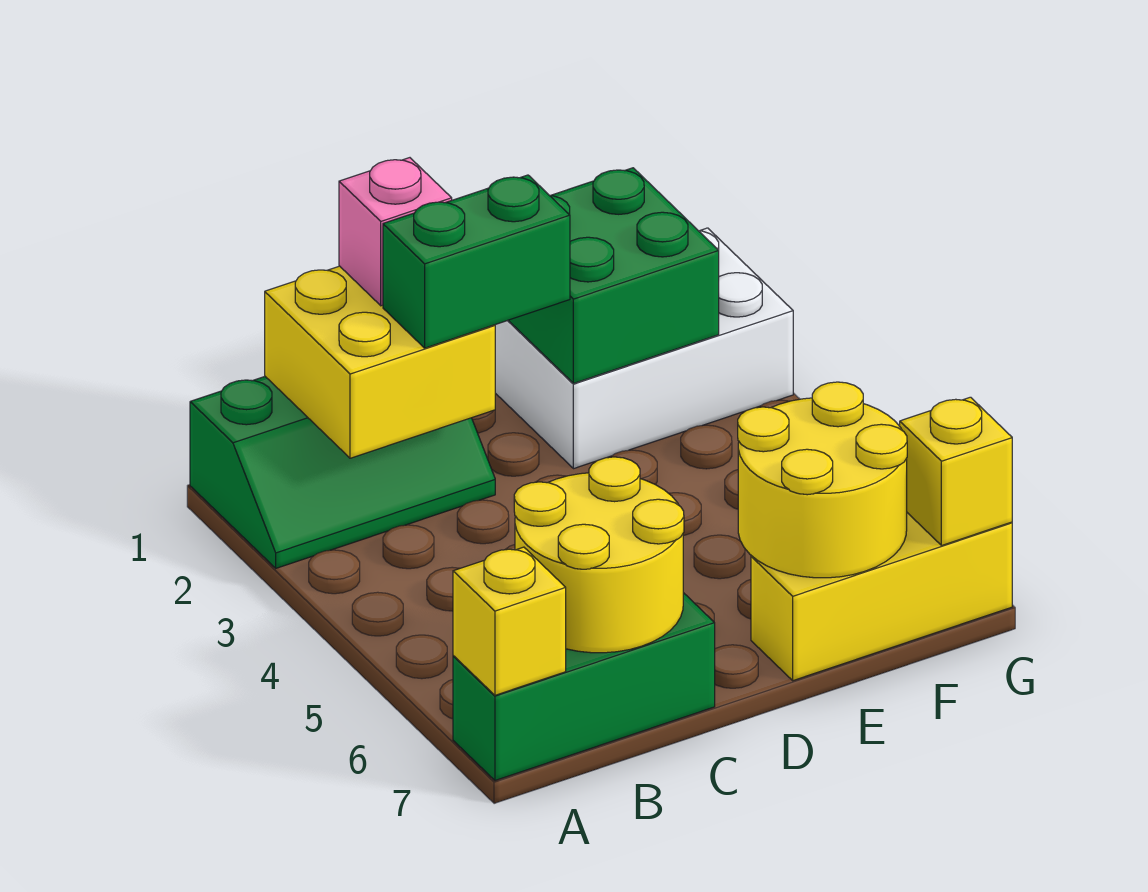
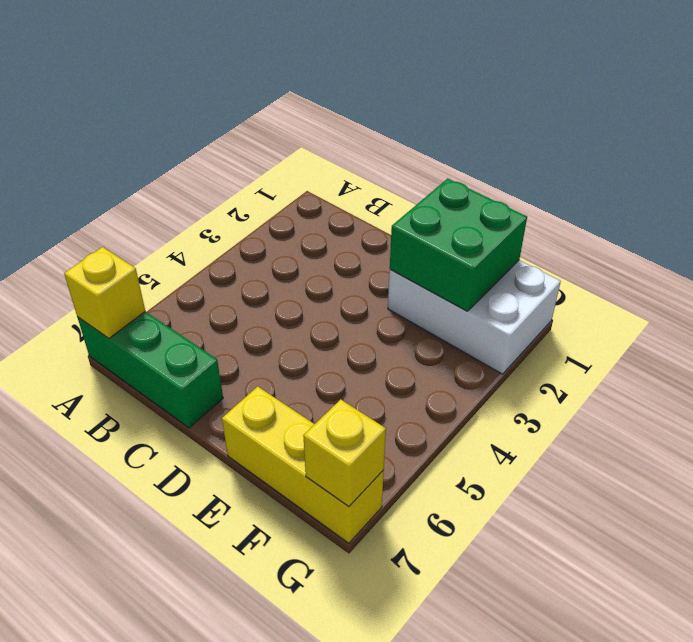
none -> green slope A1:C2 level 1 top 1
none -> yellow brick B1:C2 level 2
none -> yellow round brick B6:C7 level 2

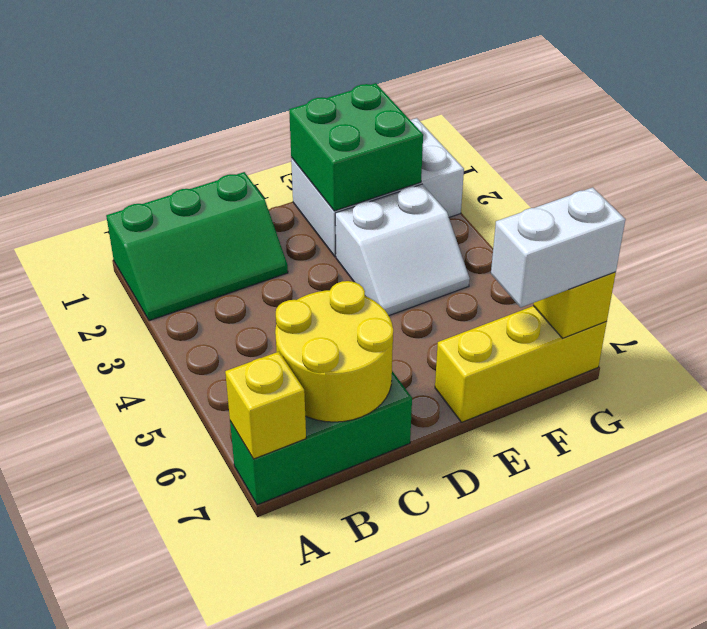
white slope E3:F4 level 1 top 3 -> none
white brick F7:G7 level 3 -> none
none -> yellow brick B1:C2 level 2
none -> yellow round brick E6:F7 level 2
none -> pink brick C1 level 3

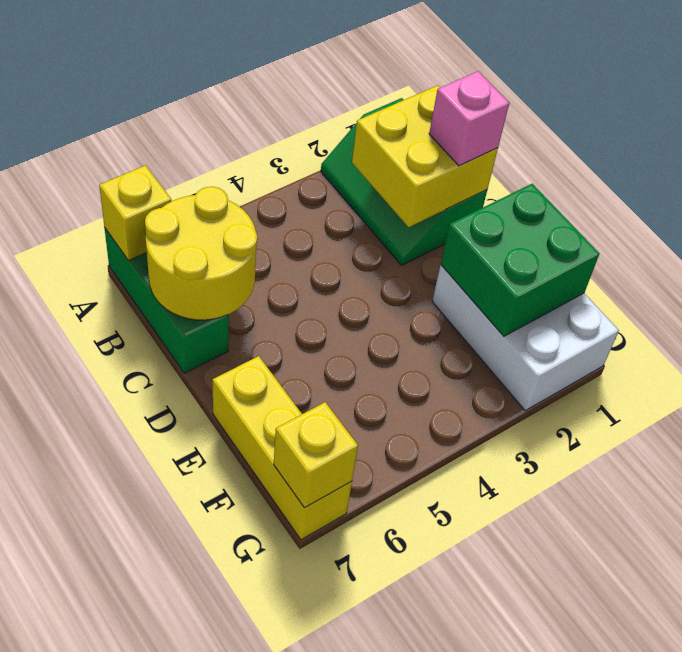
none -> yellow round brick E6:F7 level 2
none -> green brick C2:D2 level 3

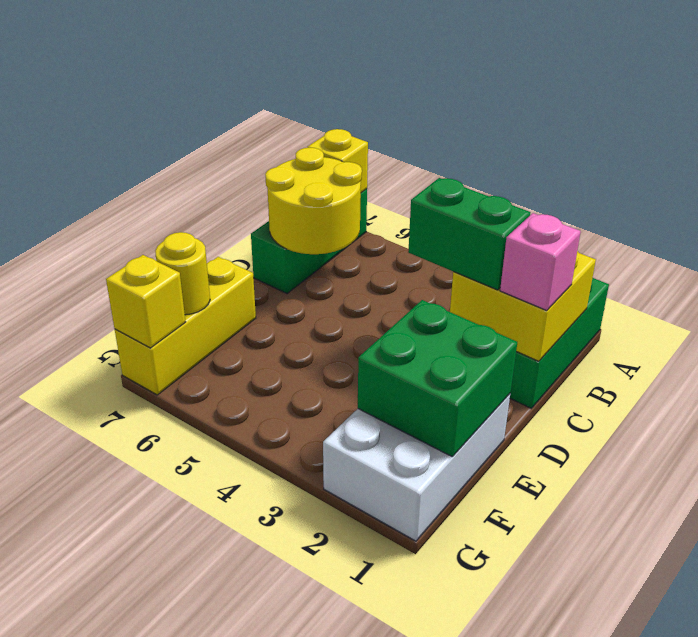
green brick C2:C3 level 3 -> green brick C2:D2 level 3
yellow round brick F7 level 2 -> yellow round brick E6:F7 level 2

